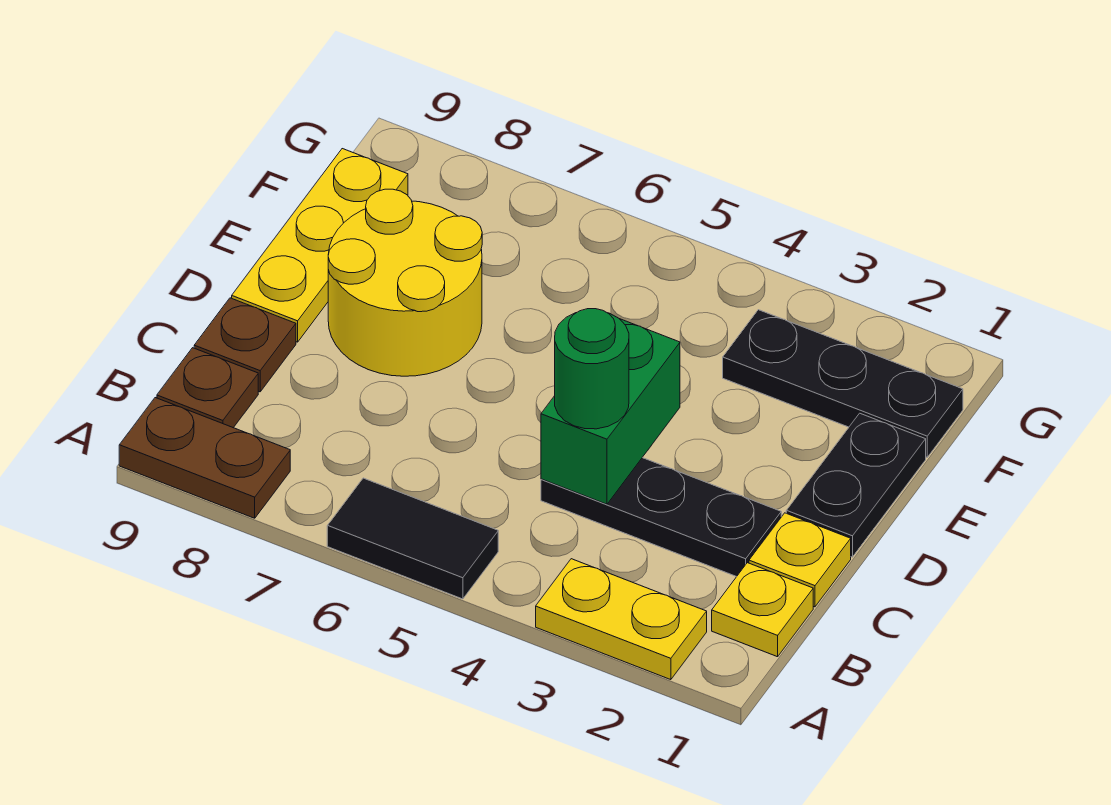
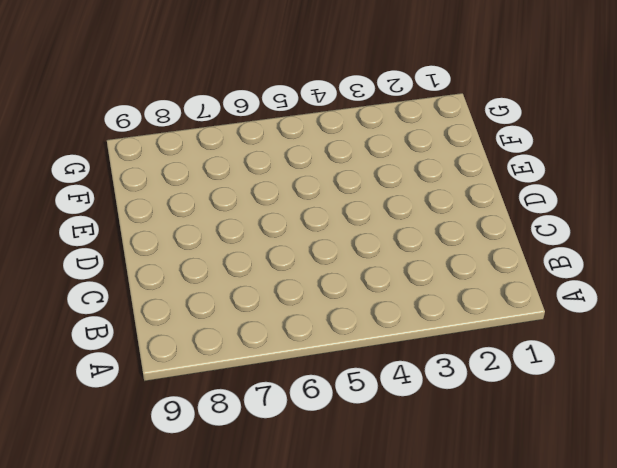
none -> yellow plate A2:A3 level 1
none -> black tile A5:A6 level 1
none -> brown plate A8:A9 level 1

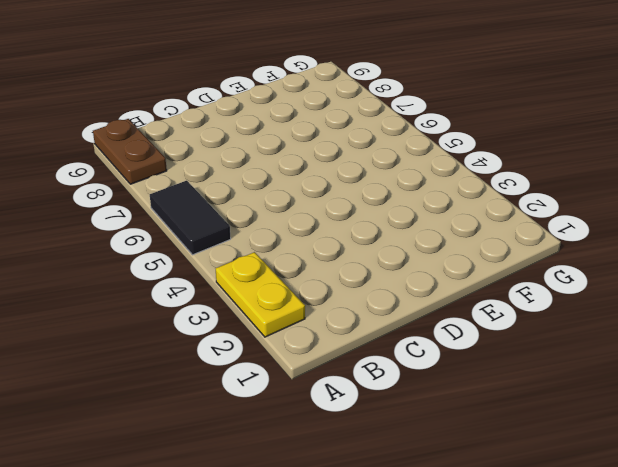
none -> yellow plate B1 level 1
none -> brown plate B9 level 1
none -> yellow plate C1 level 1

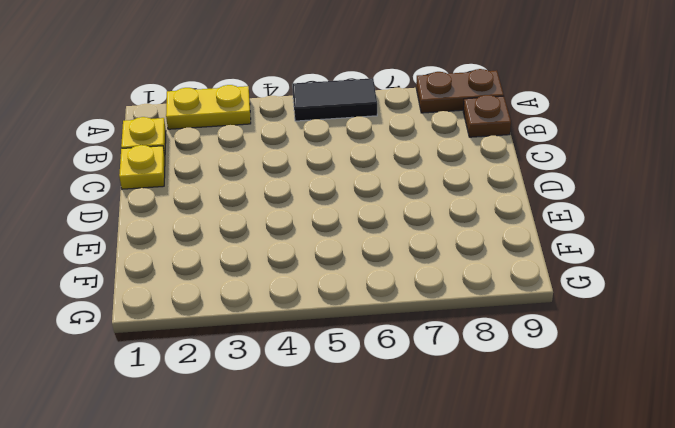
none -> black plate C2:C4 level 1
none -> brown plate C9 level 1
none -> black plate D1:E1 level 1

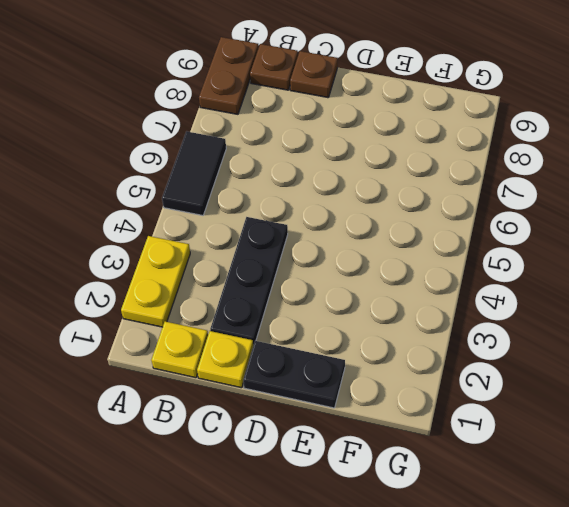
none -> yellow round brick D7:E8 level 1
none -> yellow plate D9:F9 level 1
none -> black plate F1:F3 level 1

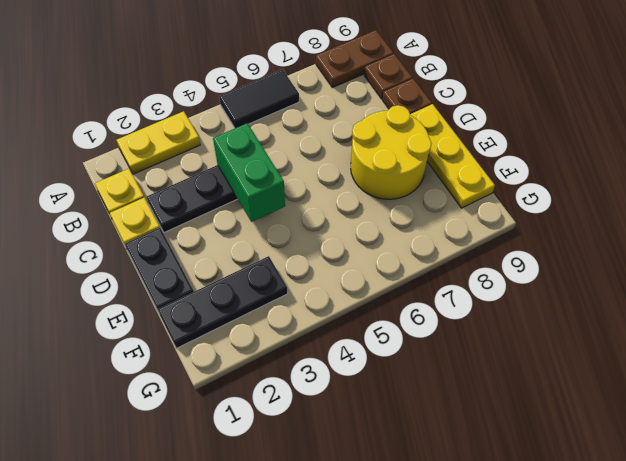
none -> green round brick C4 level 3

